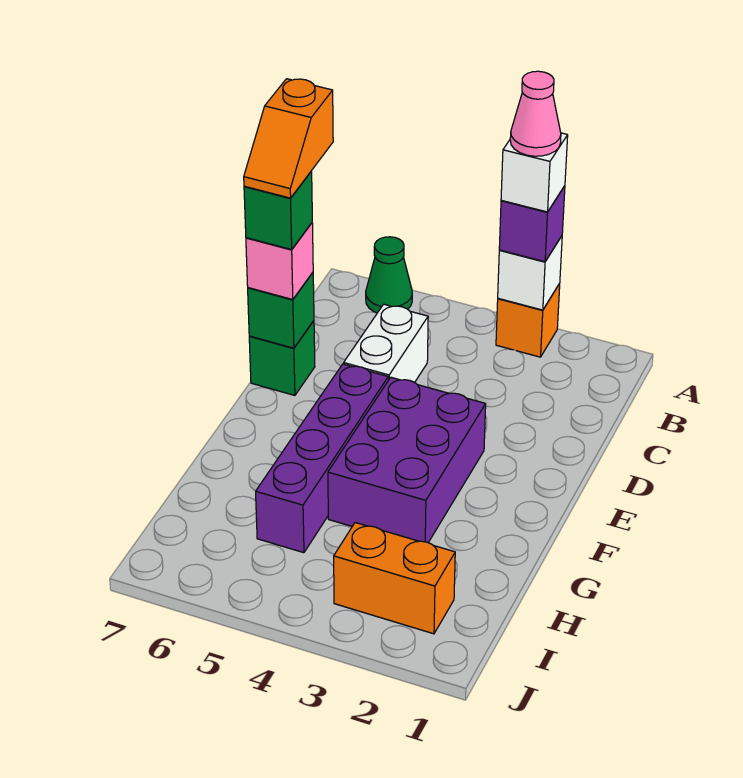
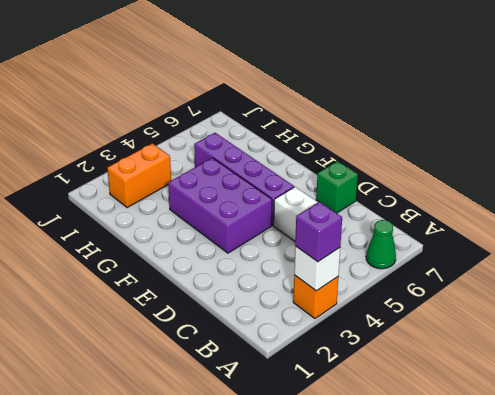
none -> green brick D7 level 2
none -> pink brick D7 level 3
none -> white brick A3 level 4

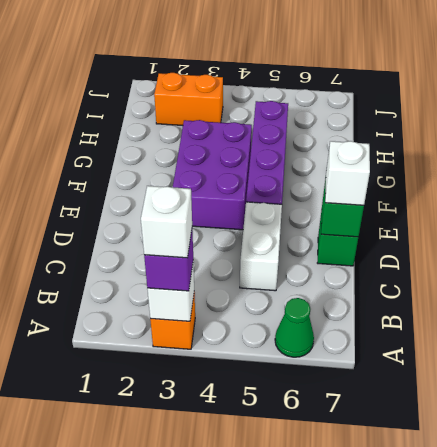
white brick D7 level 3 -> pink brick D7 level 3
none -> green brick D7 level 4
none -> pink cone A3 level 5
none -> orange slope C7:D7 level 5 top C

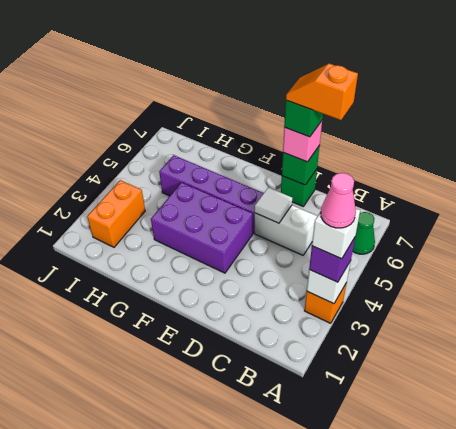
white tile D5 level 2 -> none

